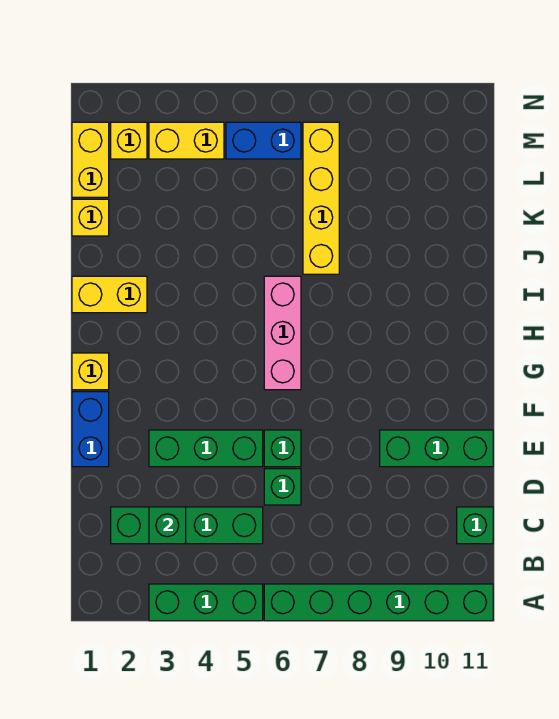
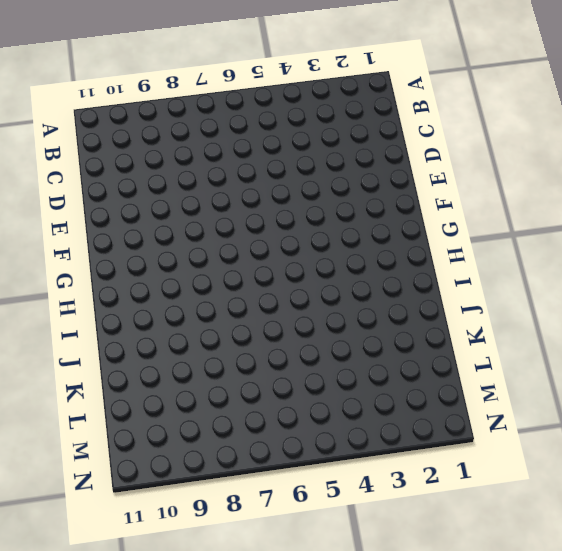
none -> green brick A3:A5 level 1
none -> green brick A6:A11 level 1
none -> green brick C2:C5 level 1

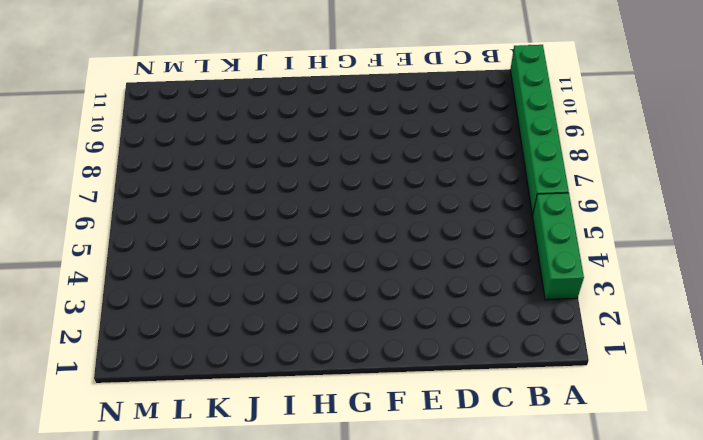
none -> green brick C2:C5 level 1
none -> green brick C11 level 1
none -> green brick D6 level 1

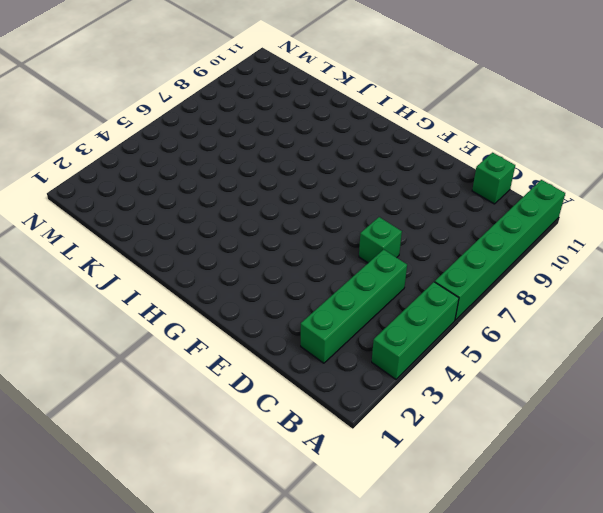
none -> blue brick E1:F1 level 1
none -> green brick E3:E5 level 1
none -> green brick E6 level 1

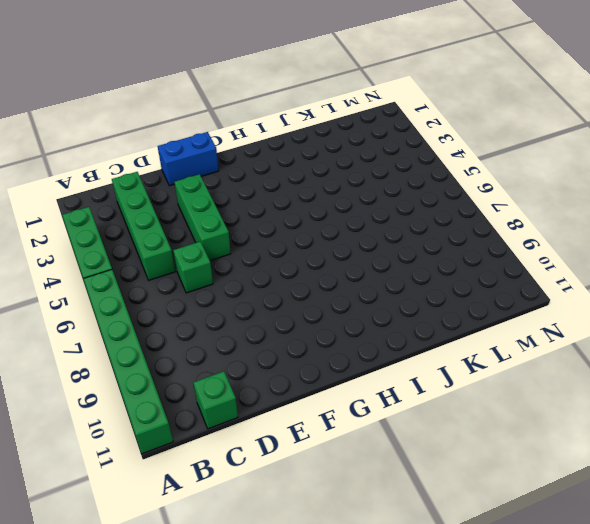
none -> green brick E6 level 1
none -> green brick E9:E11 level 1
none -> yellow brick G1 level 1

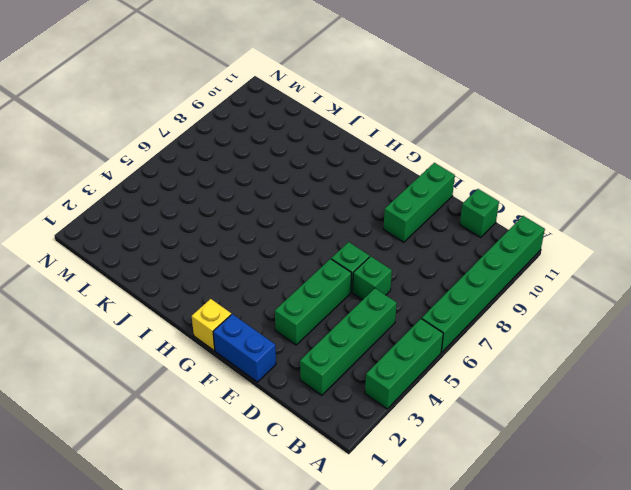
none -> pink brick G6:I6 level 1
none -> yellow brick I1:I2 level 1
none -> yellow brick J7:M7 level 1

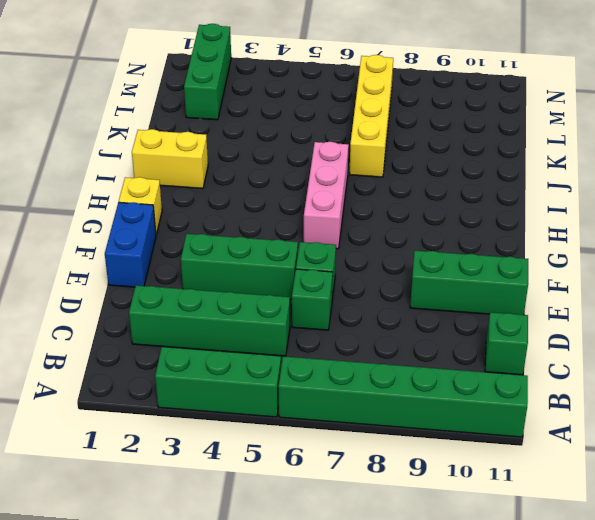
green brick L2:N2 level 1 -> yellow brick M2 level 1
none -> yellow brick K1 level 1
none -> yellow brick L1:M1 level 1
none -> yellow brick M3:M4 level 1

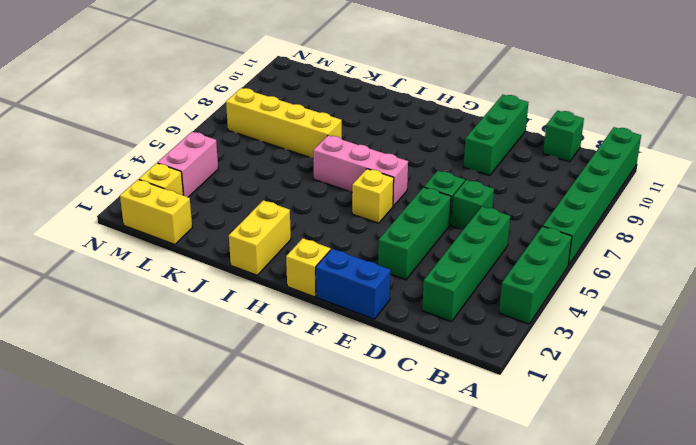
yellow brick G5 level 1 -> yellow brick K1 level 1
pink brick M3:M4 level 1 -> yellow brick M3:M4 level 1
none -> blue brick M5:M6 level 1
none -> green brick C3 level 2

